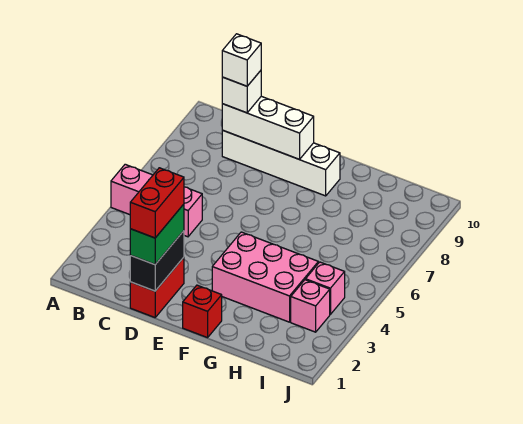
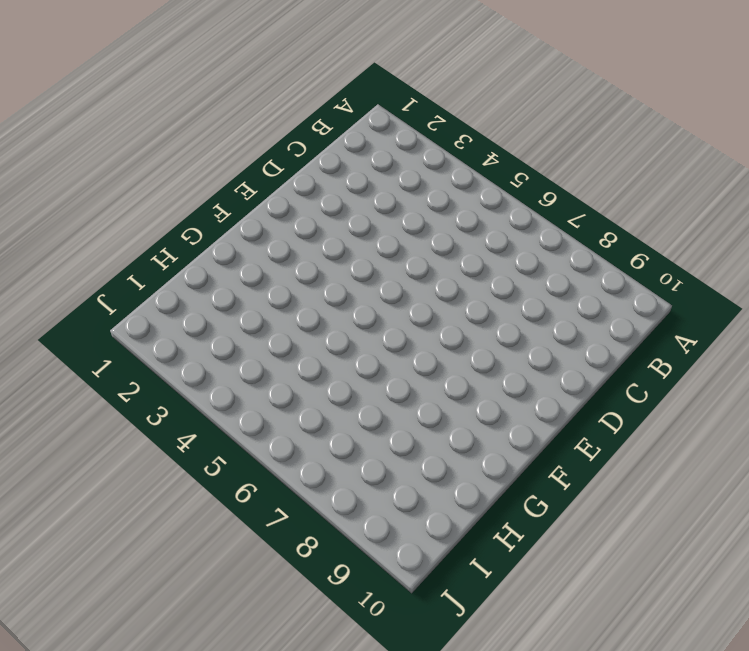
none -> pink brick A5:C5 level 1
none -> white brick C9:F9 level 1
none -> red brick D1:D2 level 1

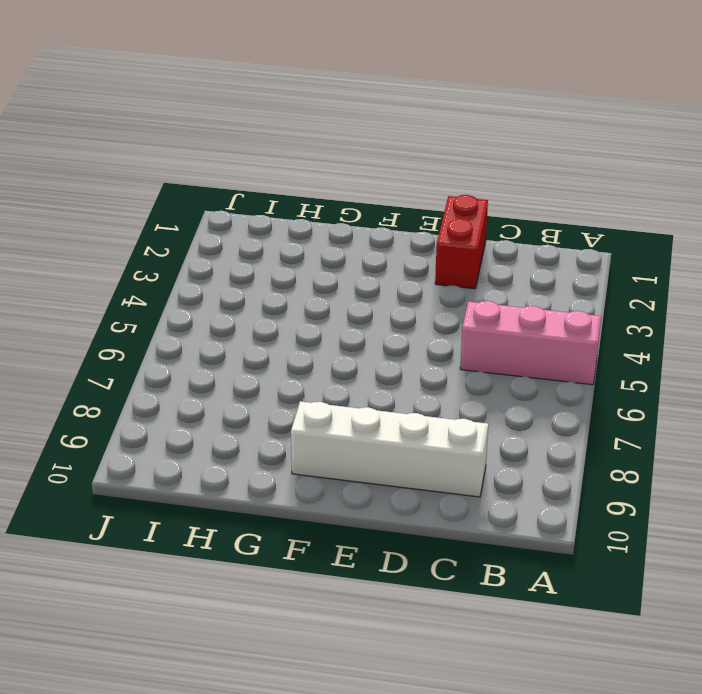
none -> red brick F1 level 1
none -> pink brick F3:H4 level 1
none -> pink brick I3 level 1

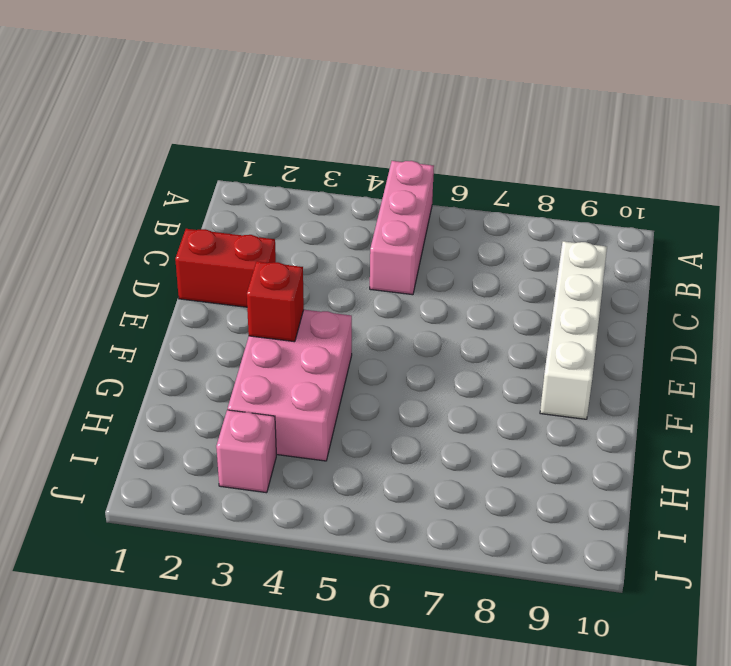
red brick F3 level 2 -> red brick F1 level 1
none -> pink brick I4 level 1
none -> white brick C9:E9 level 2
none -> black brick D1:D2 level 2

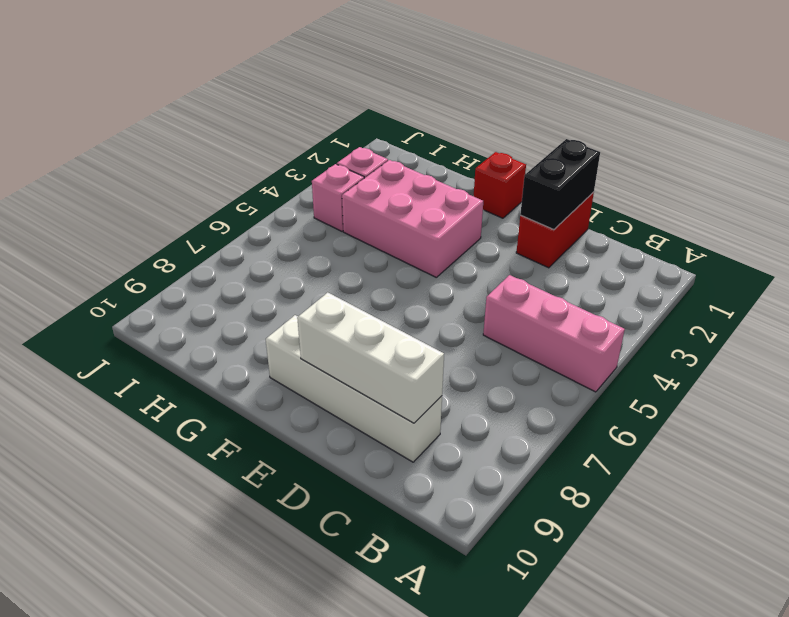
none -> white brick C9 level 3
none -> green brick D1:D2 level 3
none -> white brick C9 level 4

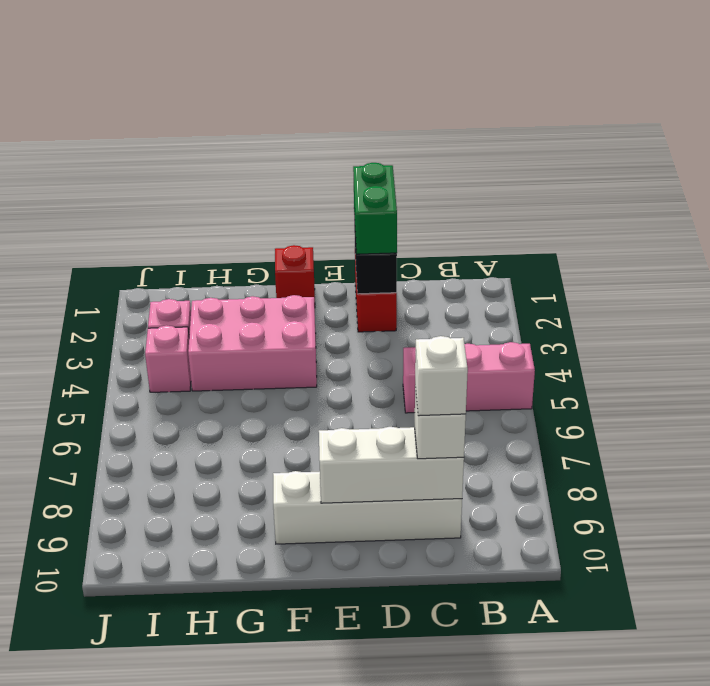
none -> red brick D1:D2 level 4

